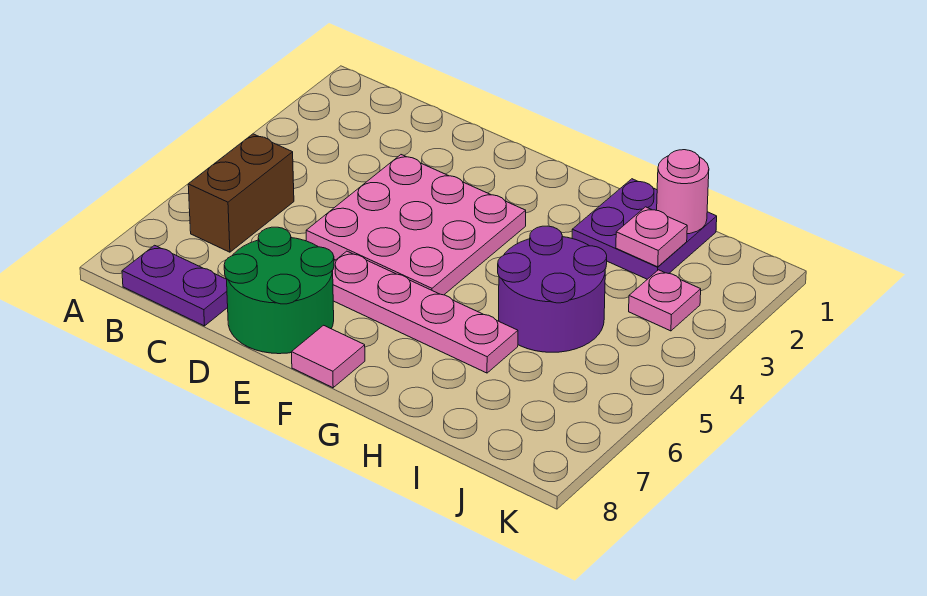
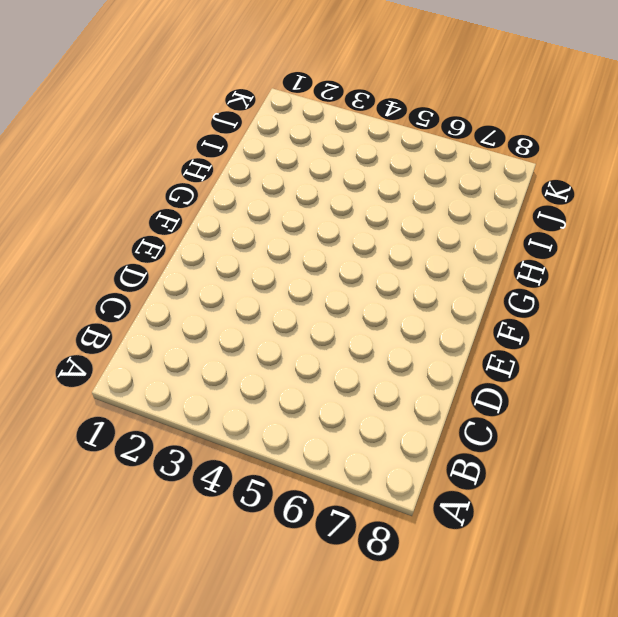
none -> brown brick B5:B6 level 1
none -> purple plate B8:C8 level 1

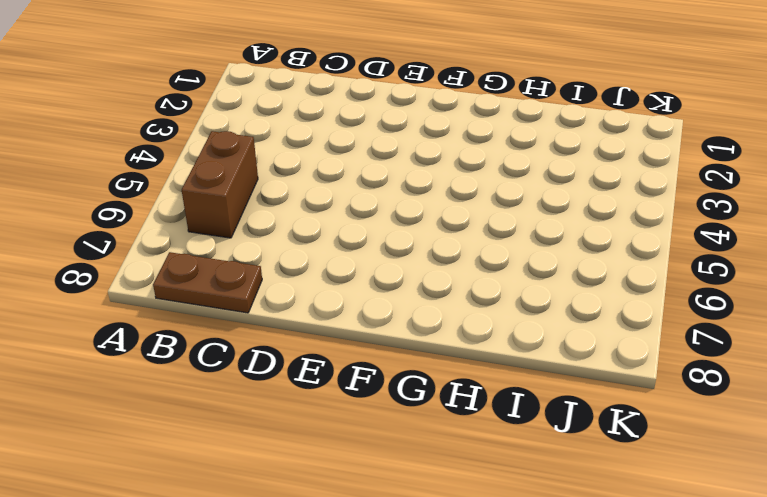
brown plate B8:C8 level 1 -> purple plate B8:C8 level 1
none -> pink plate D3:F5 level 1
none -> green round brick D7:E8 level 1

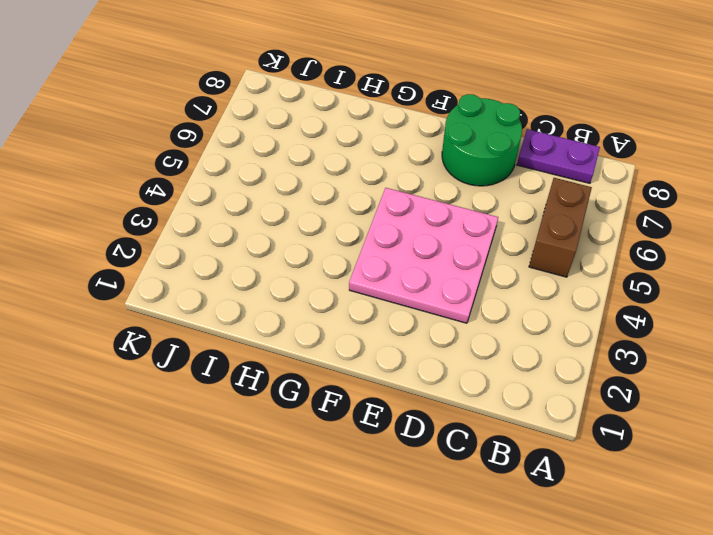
none -> pink plate E6:H6 level 1
none -> pink tile F8 level 1

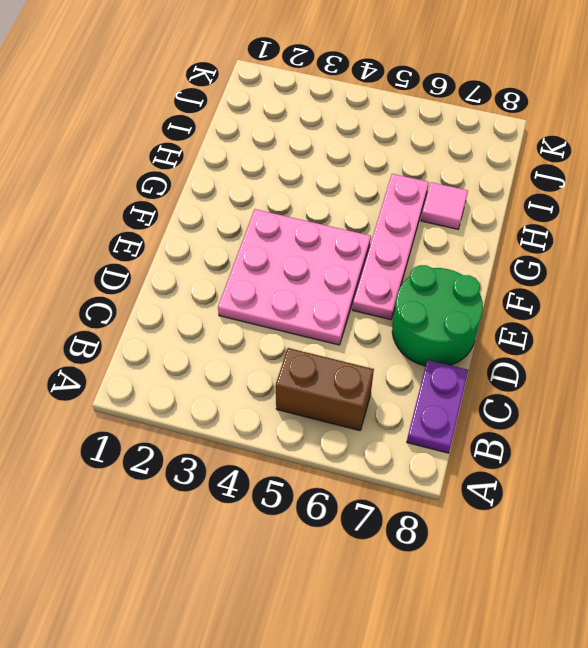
pink tile H7 level 1 -> pink tile F8 level 1
none -> purple plate H1:I2 level 1
none -> purple round brick H4:I5 level 1

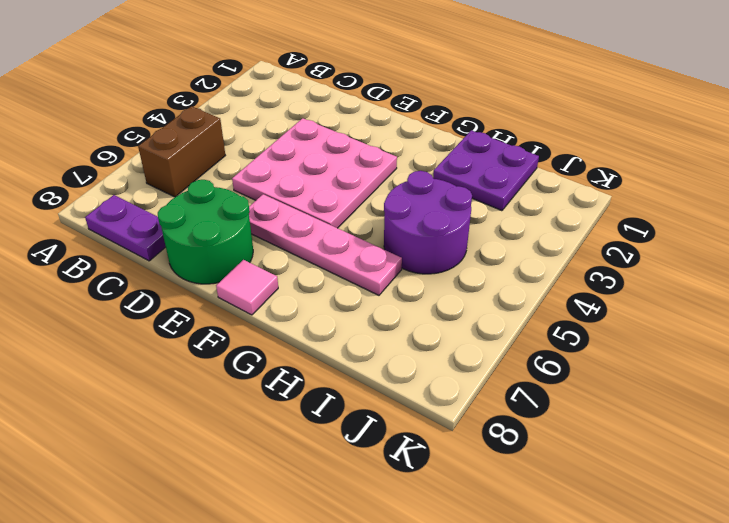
none -> pink plate J3 level 1
none -> pink round brick I1 level 2

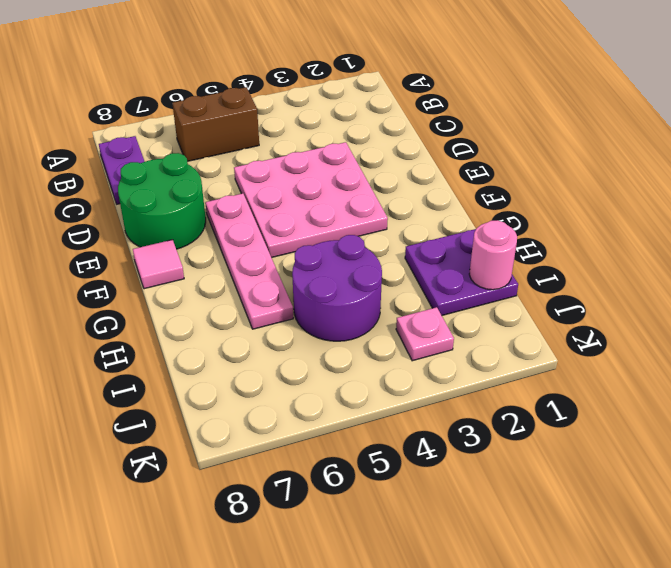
none -> pink plate I2 level 2

